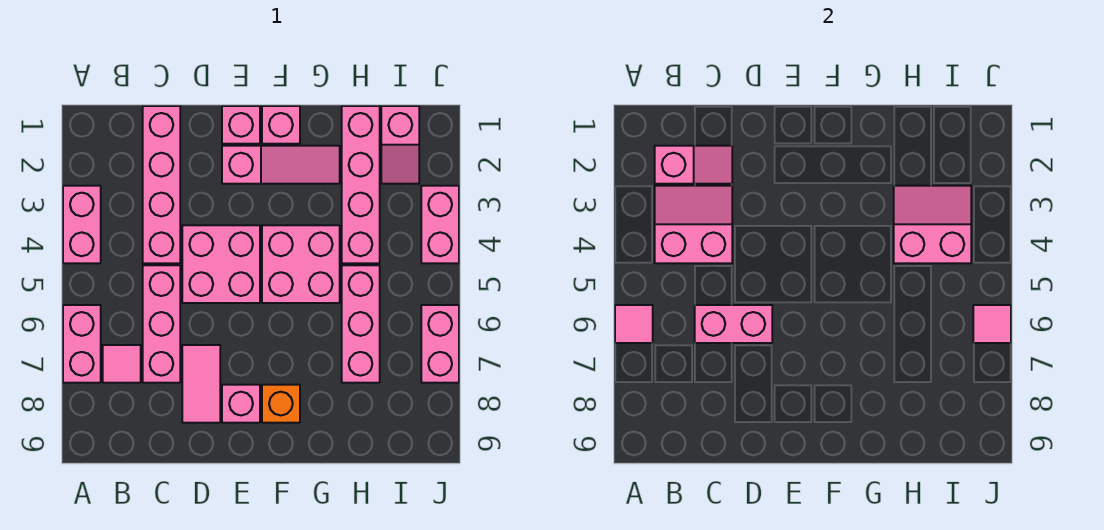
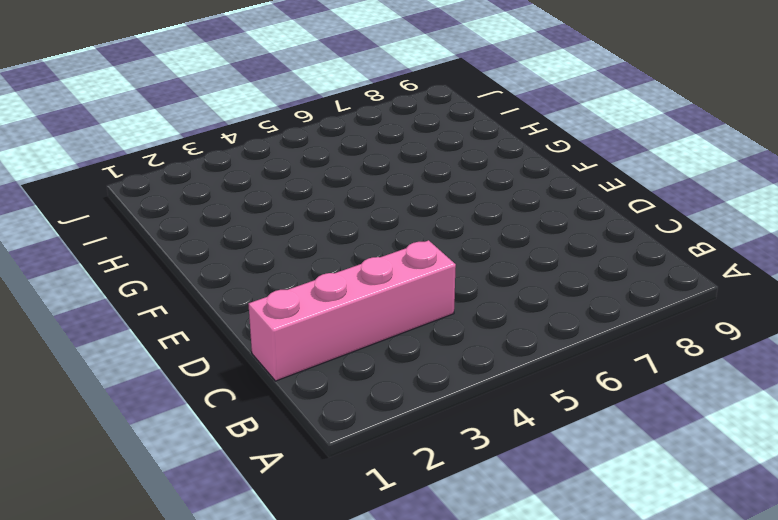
none -> pink brick A3:A4 level 1
none -> pink brick A6:A7 level 1
none -> pink tile B7 level 1

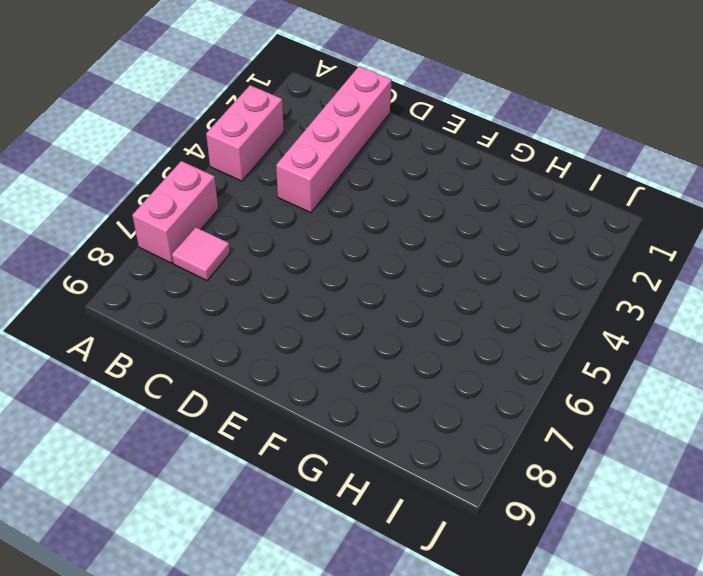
none -> pink brick C5:C7 level 1
none -> pink brick D4:E5 level 1
none -> pink tile D7:D8 level 1

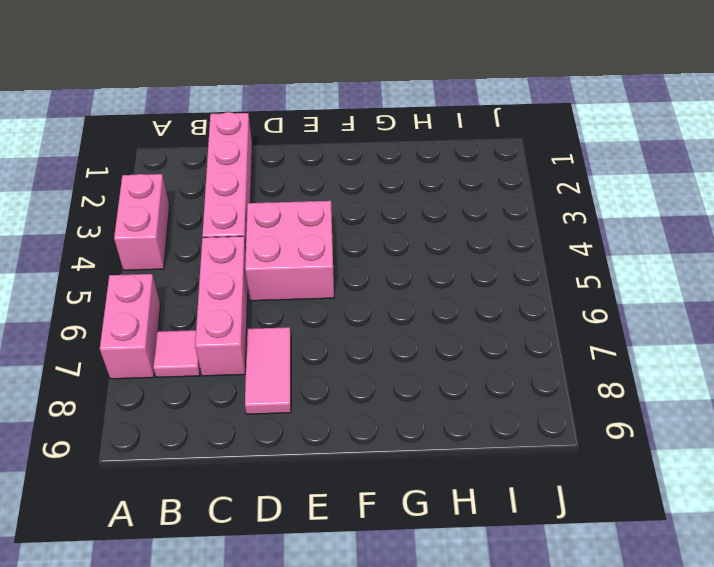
none -> pink brick E1 level 1
none -> pink slope E2:G2 level 1 top E
none -> pink brick E8 level 1

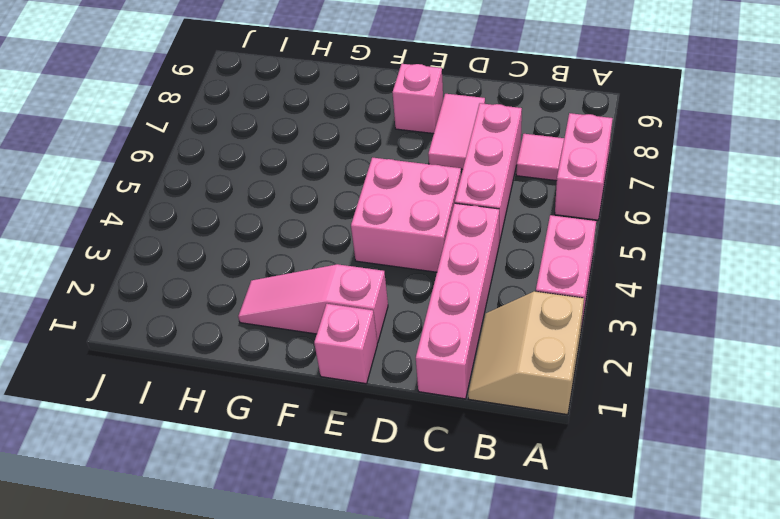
tan slope A1:B2 level 1 top A -> none
none -> pink brick F1 level 1
none -> pink brick F4:G5 level 1
none -> orange brick F8 level 1

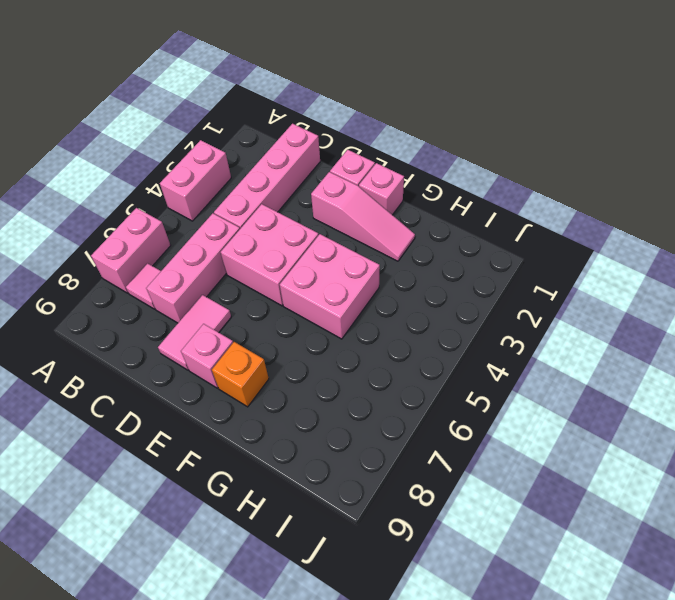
none -> pink brick H1:H4 level 1
none -> pink brick H5:H7 level 1
none -> pink slope I1:I2 level 1 top 1

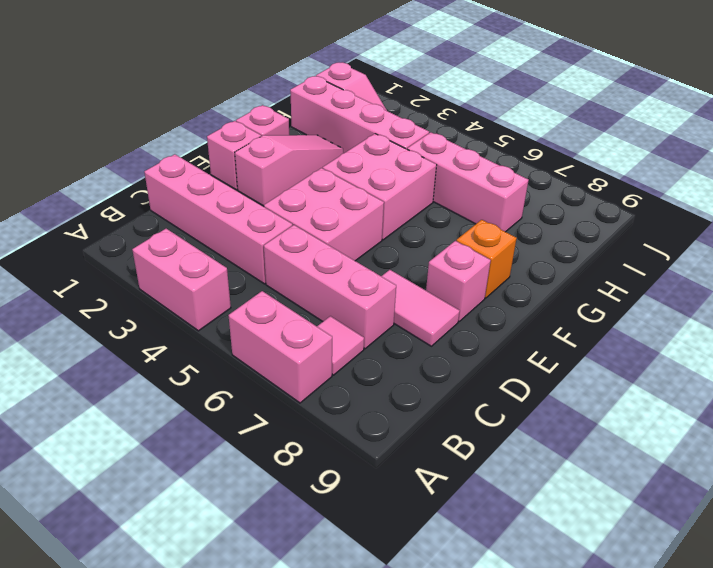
none -> pink brick J3:J4 level 1
none -> pink brick J6:J7 level 1
none -> pink tile A6 level 2

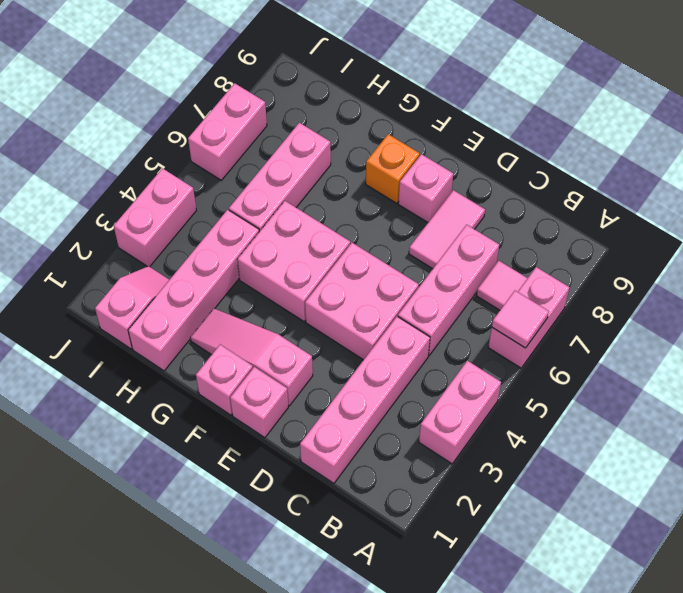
none -> pink slope B2:C2 level 2 top B
none -> pink slope B3:C4 level 2 top 4
none -> pink brick C6:D6 level 2

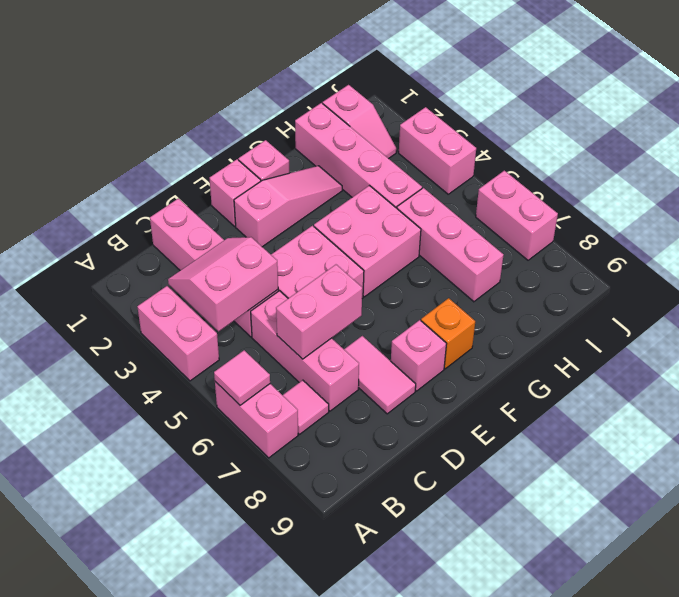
none -> pink slope B2:C2 level 2 top B
none -> pink slope H3:I4 level 2 top 4
none -> pink tile J6 level 2

